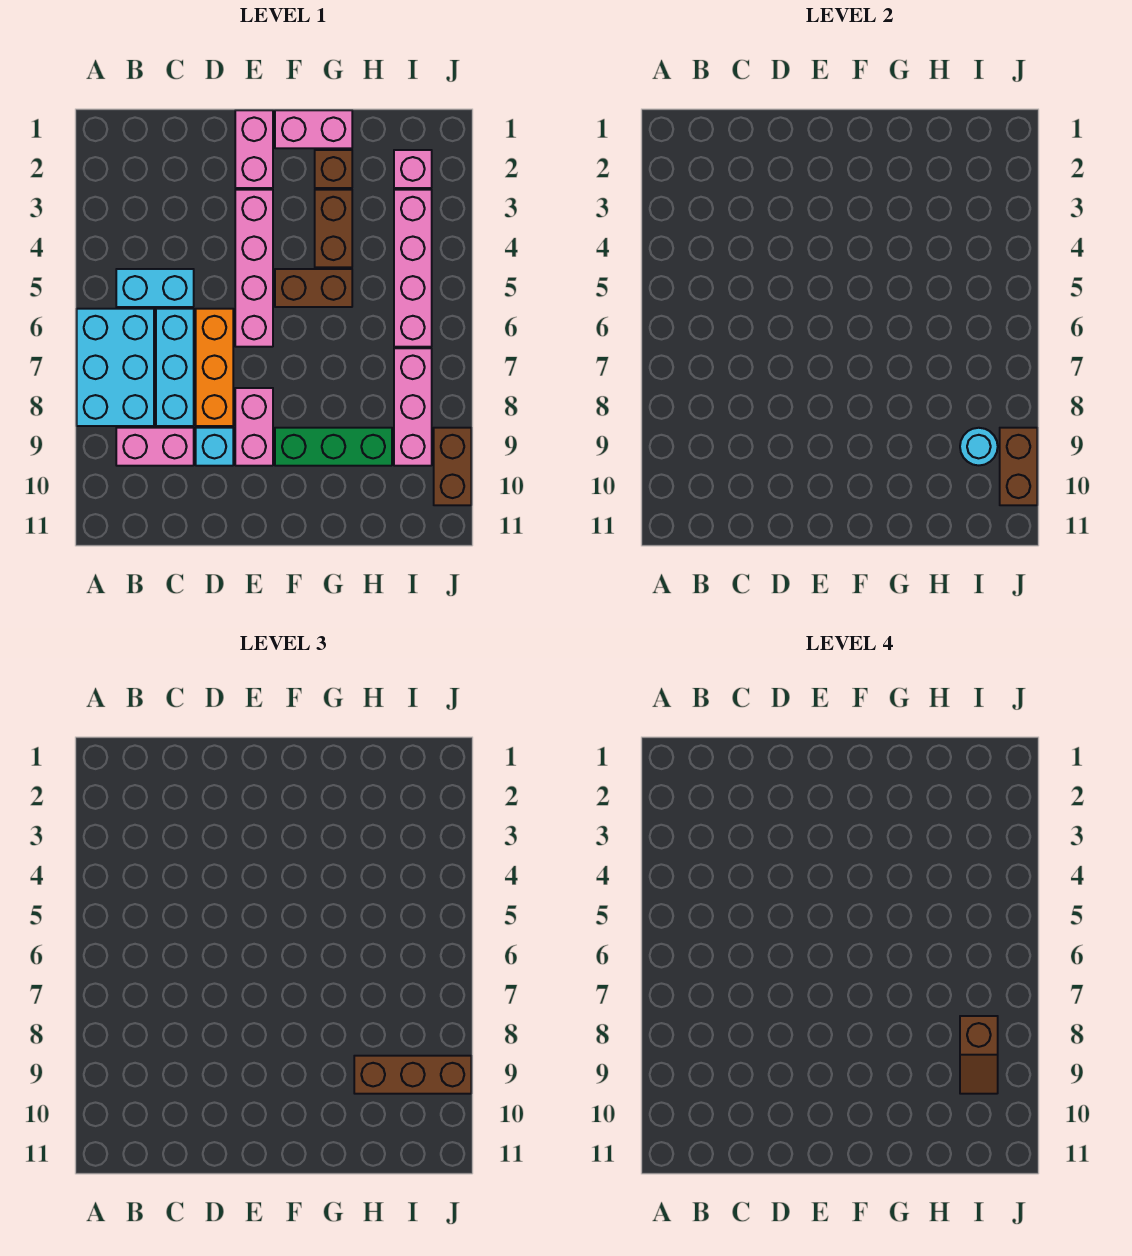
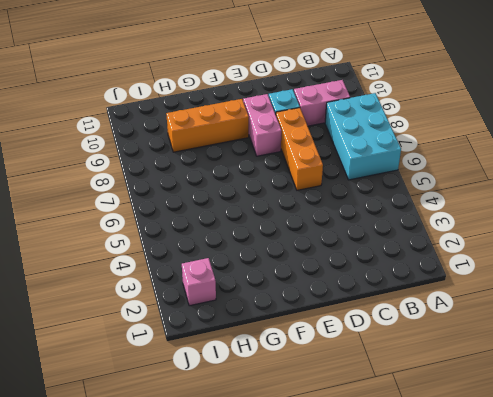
orange brick F9:H9 level 1 -> green brick F9:H9 level 1
none -> cyan brick B5:C5 level 1
none -> cyan brick C6:C8 level 1
none -> pink brick E1:E2 level 1

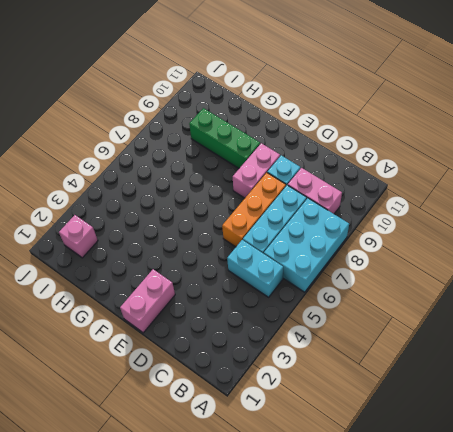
none -> pink brick E3:E6 level 1
none -> pink brick F1:G1 level 1
none -> brown brick F5:G5 level 1

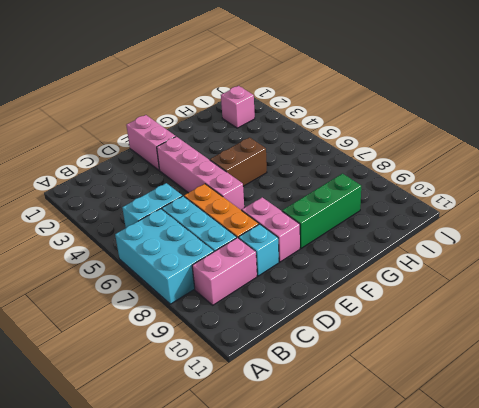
none -> pink brick F1:G1 level 1
none -> brown brick G2 level 1
none -> brown brick G3:G4 level 1

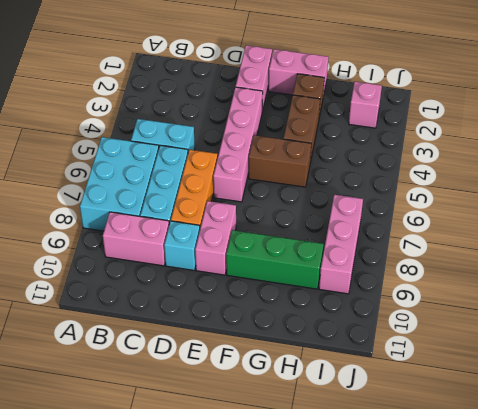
none -> pink brick I3:I6 level 1
none -> brown brick J9:J10 level 1
none -> cyan round brick I9 level 2

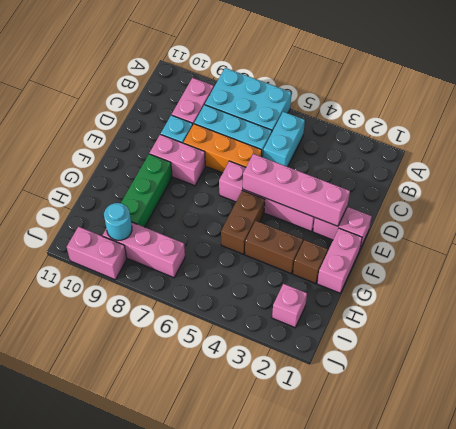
pink brick E2:E5 level 2 -> pink brick I3:I6 level 1
pink brick J9:J10 level 1 -> brown brick J9:J10 level 1
none -> brown brick J9:J10 level 2
none -> brown brick H9:J9 level 3
none -> brown slope I8:I9 level 4 top 8

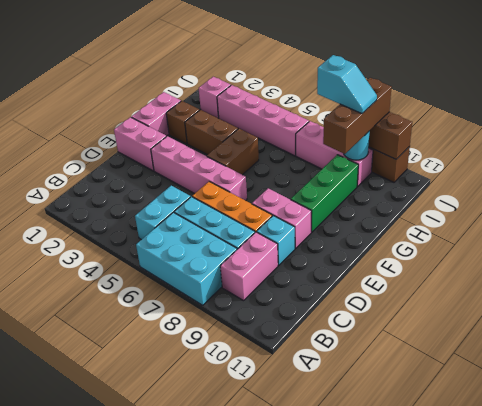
cyan slope I8:I9 level 4 top 8 -> brown slope I8:I9 level 4 top 8

